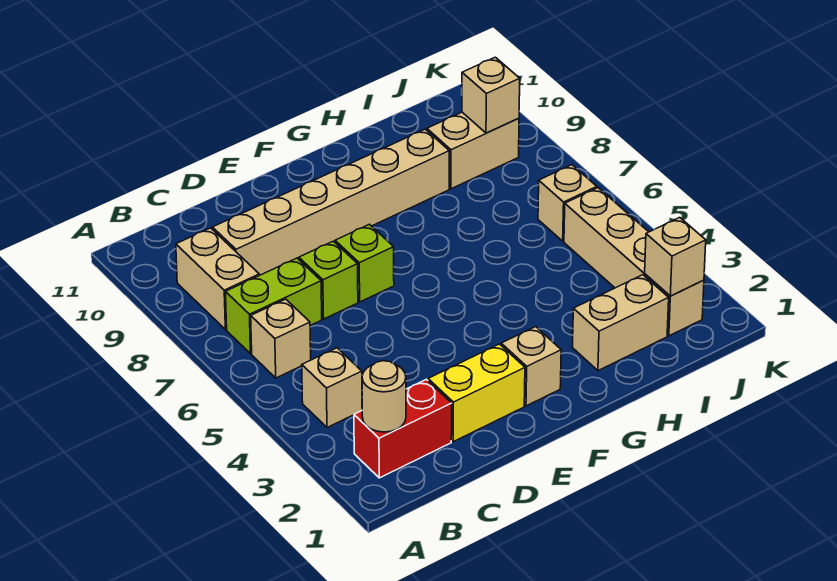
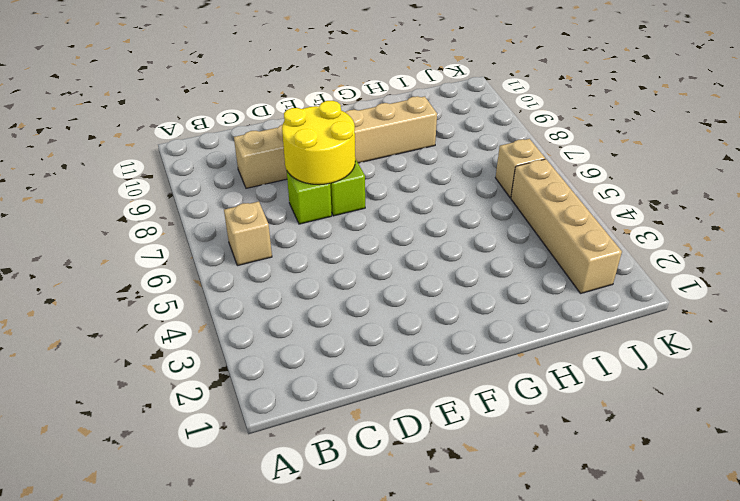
yellow round brick D7:E8 level 2 -> none
none -> red brick B2:C2 level 1
none -> tan brick B4 level 1
none -> lime brick B7:C7 level 1

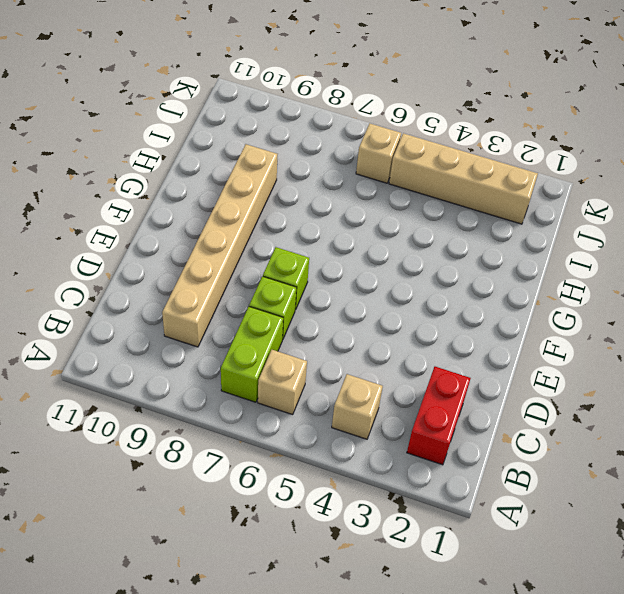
none -> tan brick B8:B9 level 1
none -> yellow brick D2:E2 level 1
none -> tan brick F2 level 1

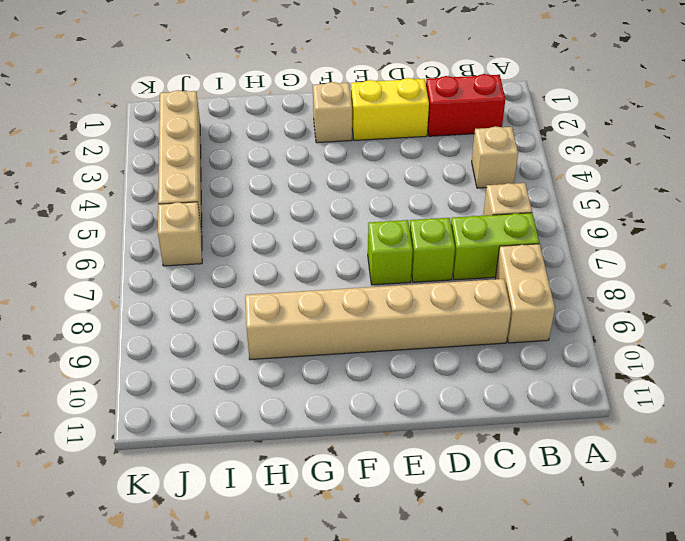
none -> tan brick H2:I2 level 1
none -> tan brick I9:J9 level 1
none -> tan round brick B2 level 2

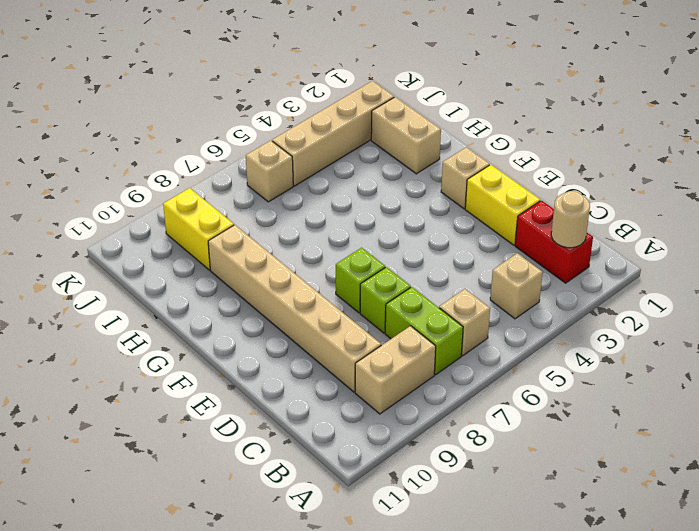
yellow brick I9:J9 level 1 -> tan brick I9:J9 level 1
none -> tan brick J2 level 2
none -> tan brick J9 level 2

